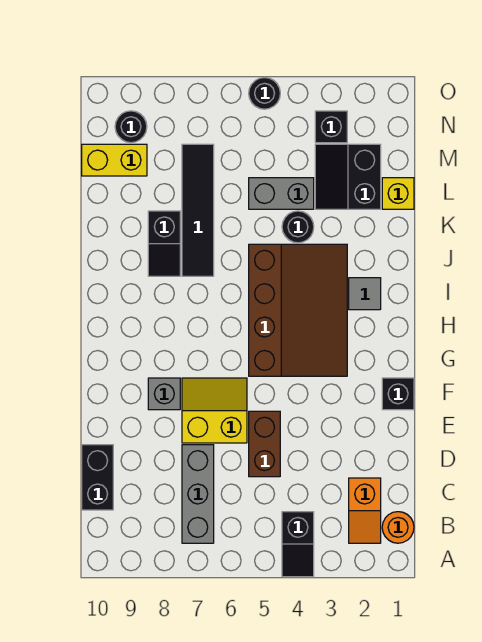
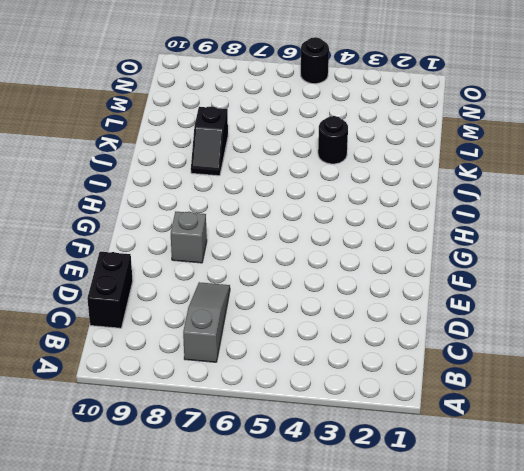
grey slope B7:D7 level 1 top B -> grey brick B7:D7 level 1
none -> black slope A4:B4 level 1 top B
none -> orange round brick B1 level 1
none -> orange slope B2:C2 level 1 top C

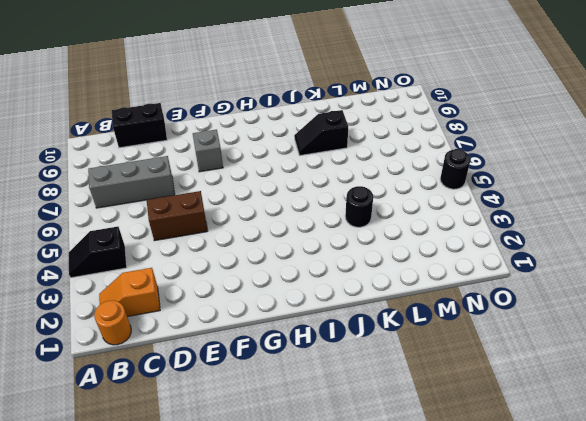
none -> yellow slope E6:F7 level 1 top E
none -> black brick F1 level 1
none -> brown slope G3:J5 level 1 top 5

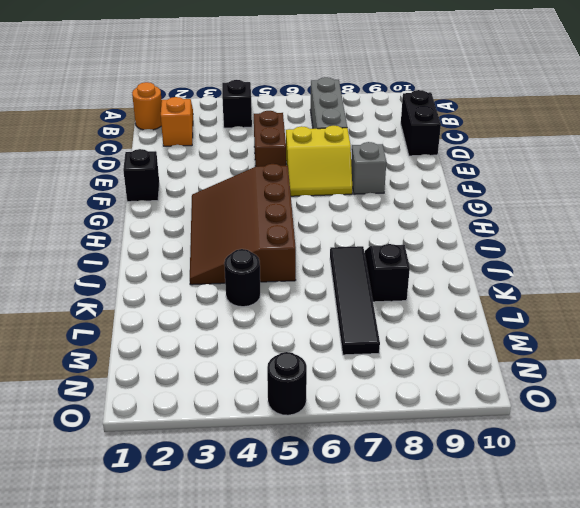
none -> grey tile I2 level 1
none -> yellow brick L1 level 1
none -> black slope L2:M3 level 1 top 2

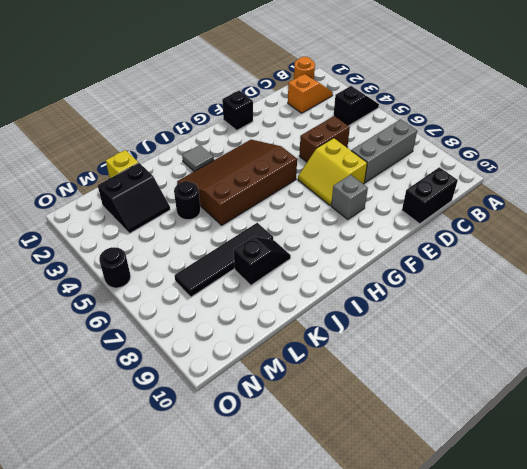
none -> grey brick L4:L5 level 1
none -> yellow brick M9:M10 level 1
none -> black brick N3 level 1

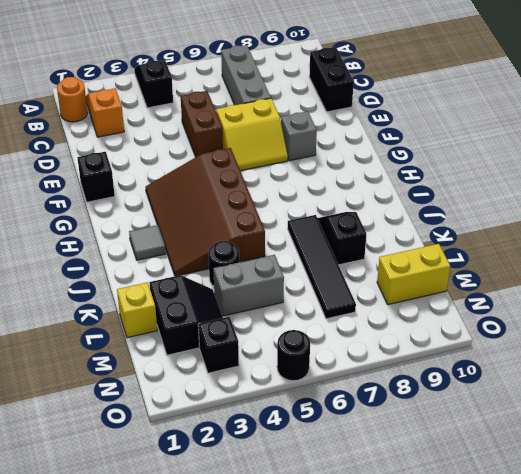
none -> black round brick N9 level 1

